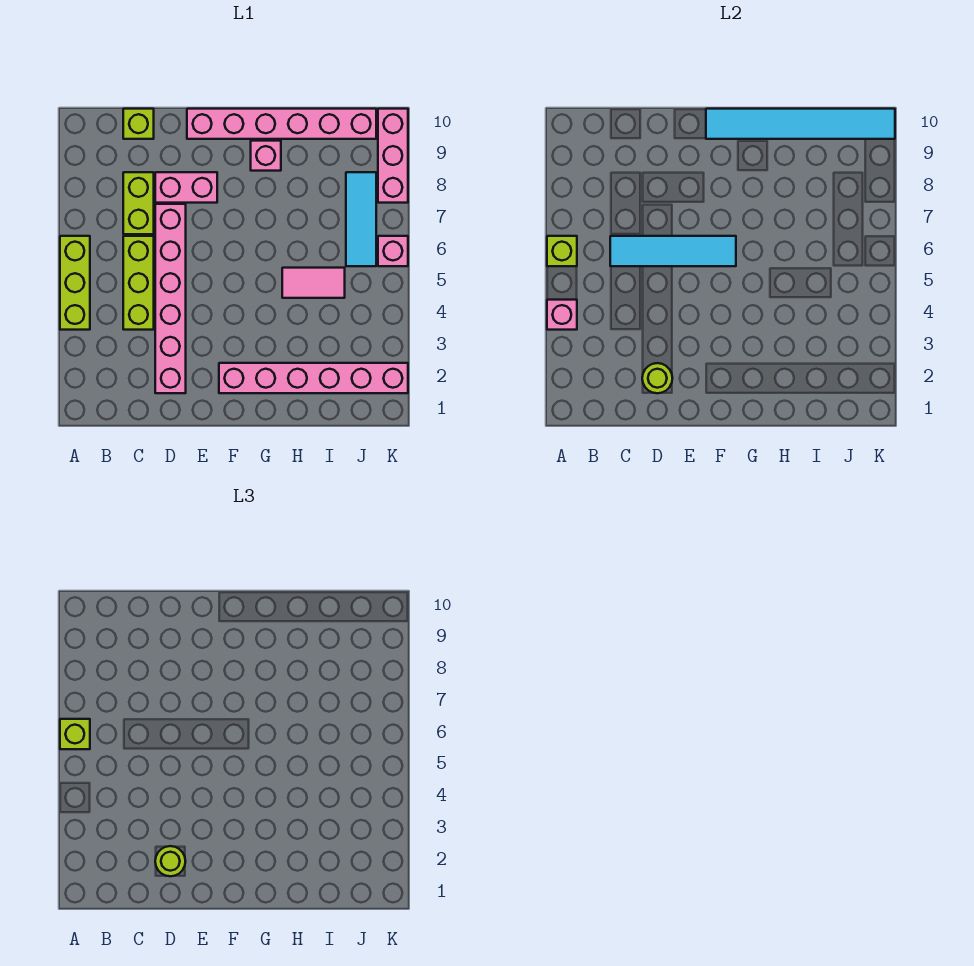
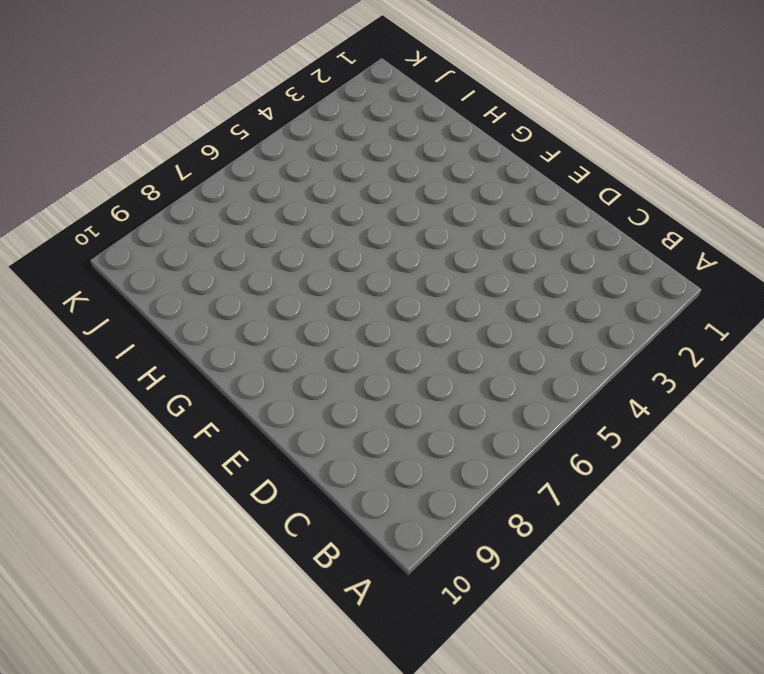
none -> lime brick A4:A6 level 1
none -> lime brick C4:C6 level 1
none -> lime brick C7:C8 level 1

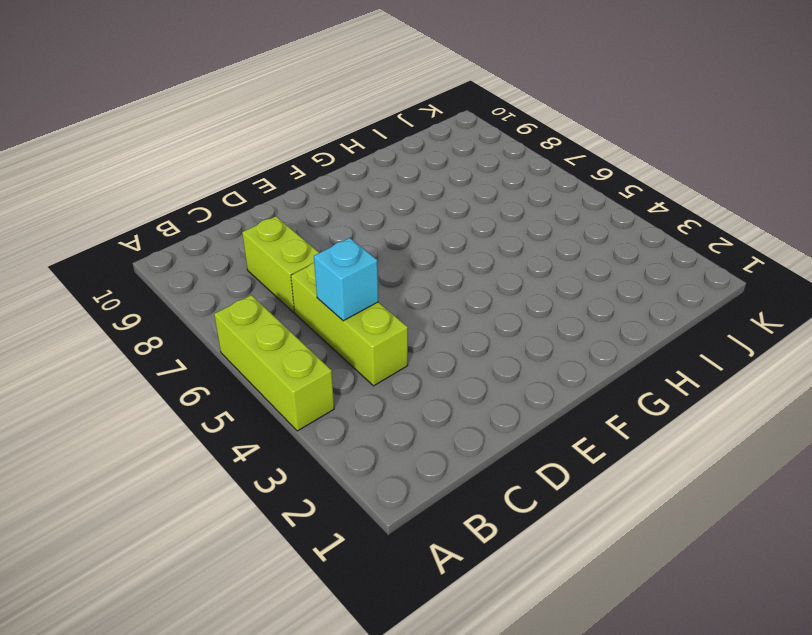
cyan brick C5 level 2 -> none
none -> lime brick C10 level 1
none -> pink brick D2:D7 level 1
none -> pink brick D8:E8 level 1

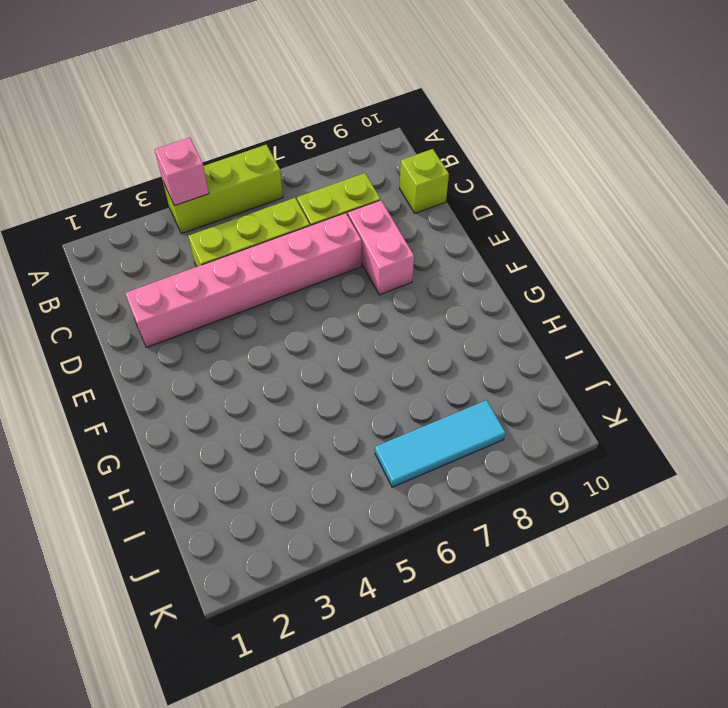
none -> pink brick E10:J10 level 1
none -> pink brick F2:K2 level 1
none -> pink brick G9 level 1

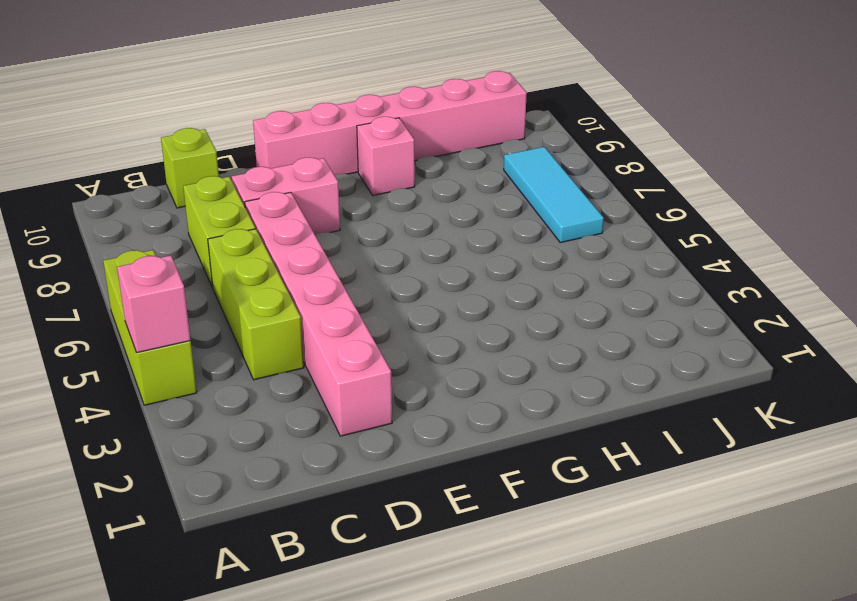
none -> pink brick F2:K2 level 1
none -> pink tile H5:I5 level 1
none -> pink brick K6 level 1

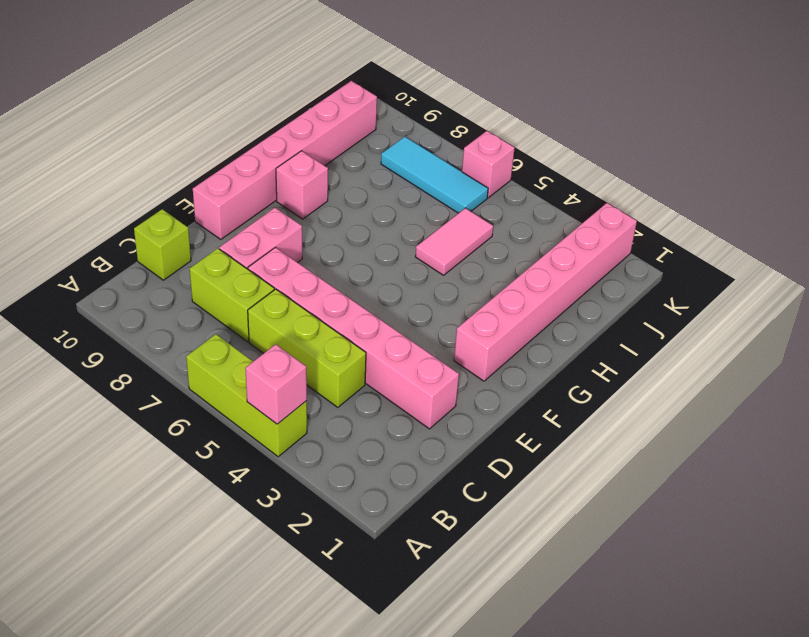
none -> pink brick K8:K10 level 1
none -> lime brick A6 level 2
none -> cyan tile C6:F6 level 2

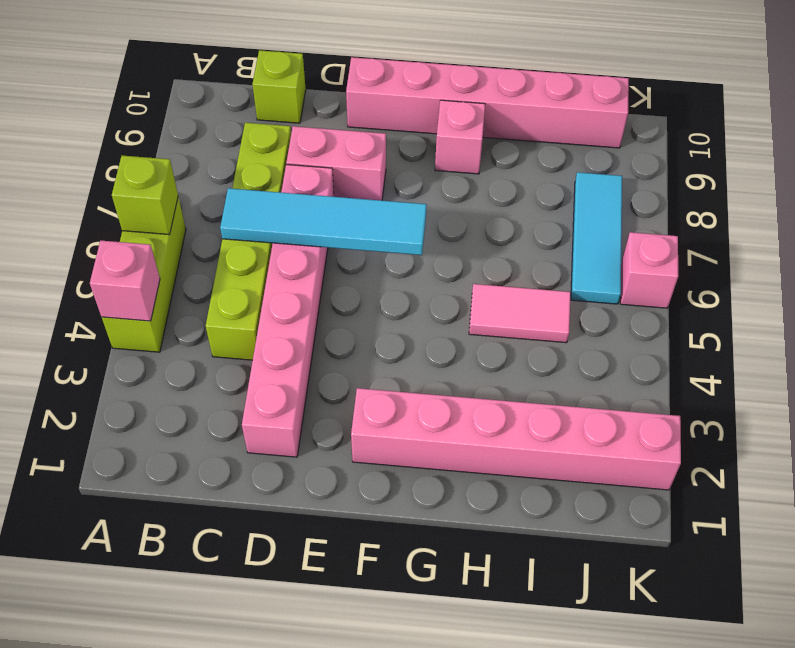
none -> pink brick K8:K10 level 1
none -> lime round brick D2 level 2
none -> cyan tile F10:K10 level 2

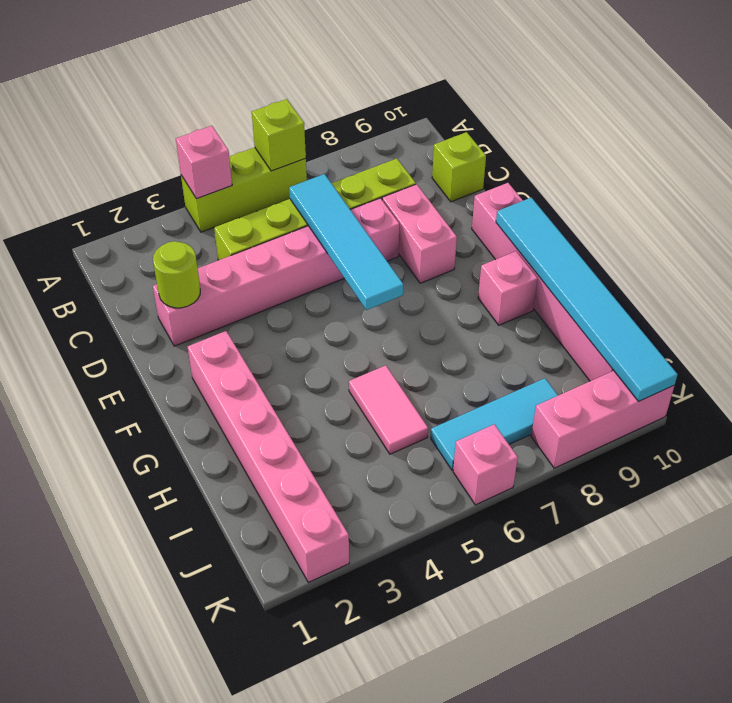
none -> lime brick A6 level 3
none -> lime round brick D2 level 3

